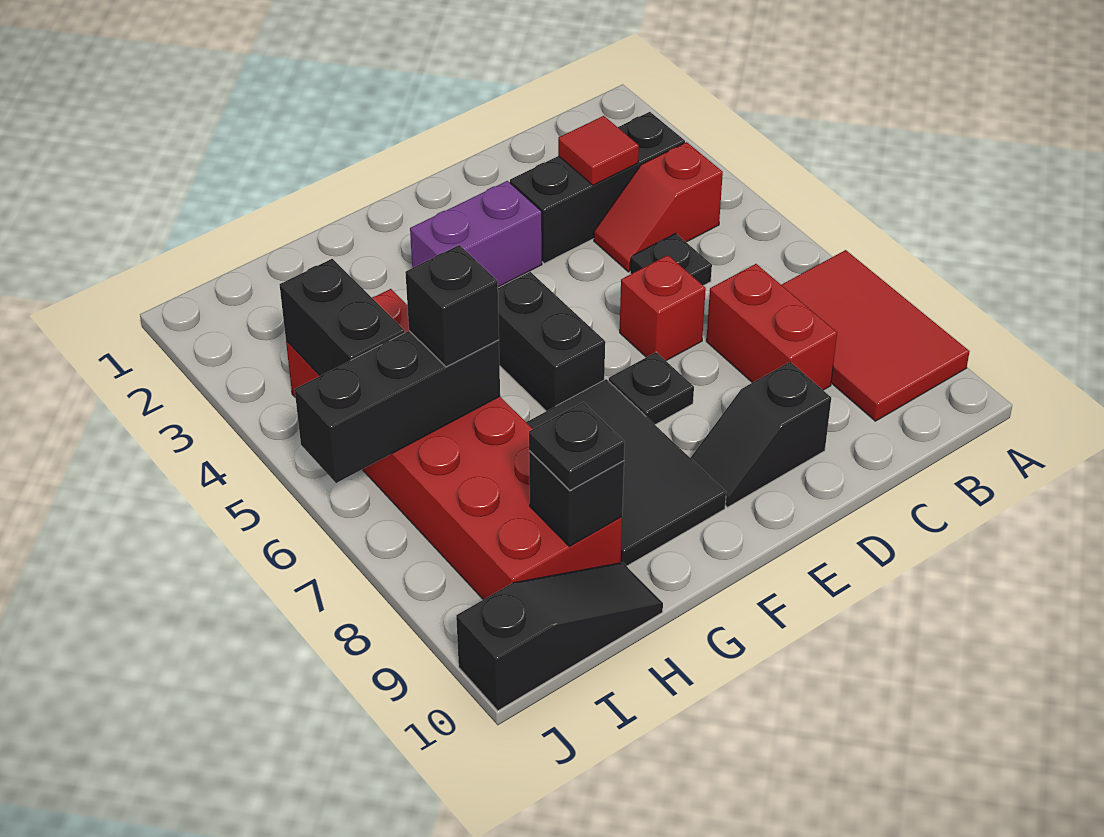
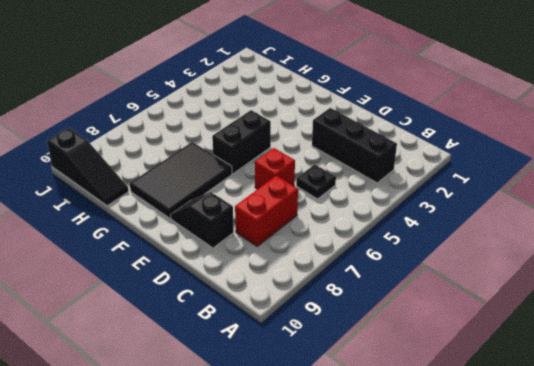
none -> red tile A7:B9 level 1
none -> red slope B4:C4 level 1 top B
none -> purple brick E3:F3 level 1

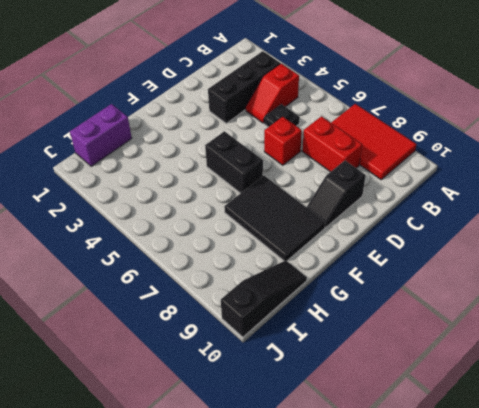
purple brick H1:I1 level 1 -> purple brick E3:F3 level 1
none -> black plate E7 level 1
none -> red brick H4:I9 level 1
none -> red tile C3 level 2

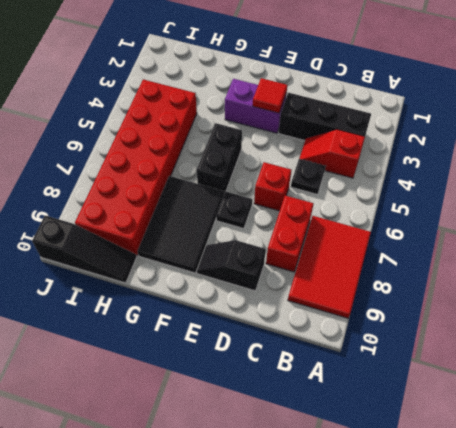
red tile E3 level 2 -> red tile C3 level 2
none -> black brick H6:J6 level 2
none -> black brick H9 level 2
none -> black brick I4:I5 level 2

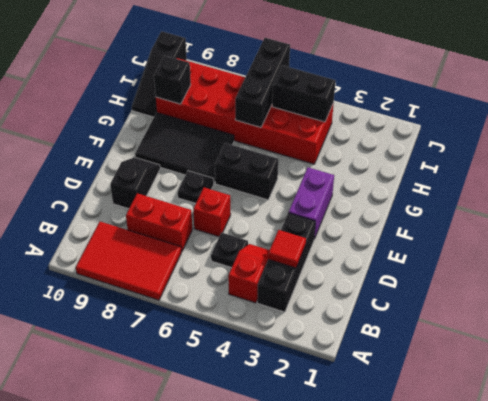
none -> black brick H6 level 3
none -> black plate H9 level 3

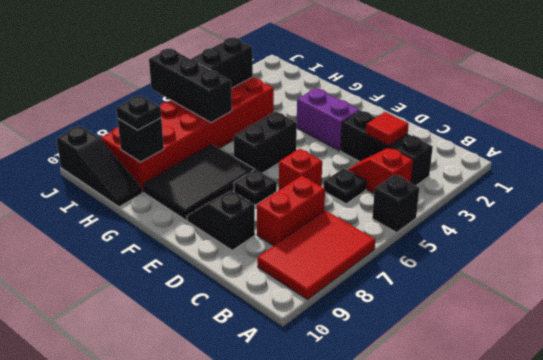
black brick A5 level 1 -> black brick H6 level 3

